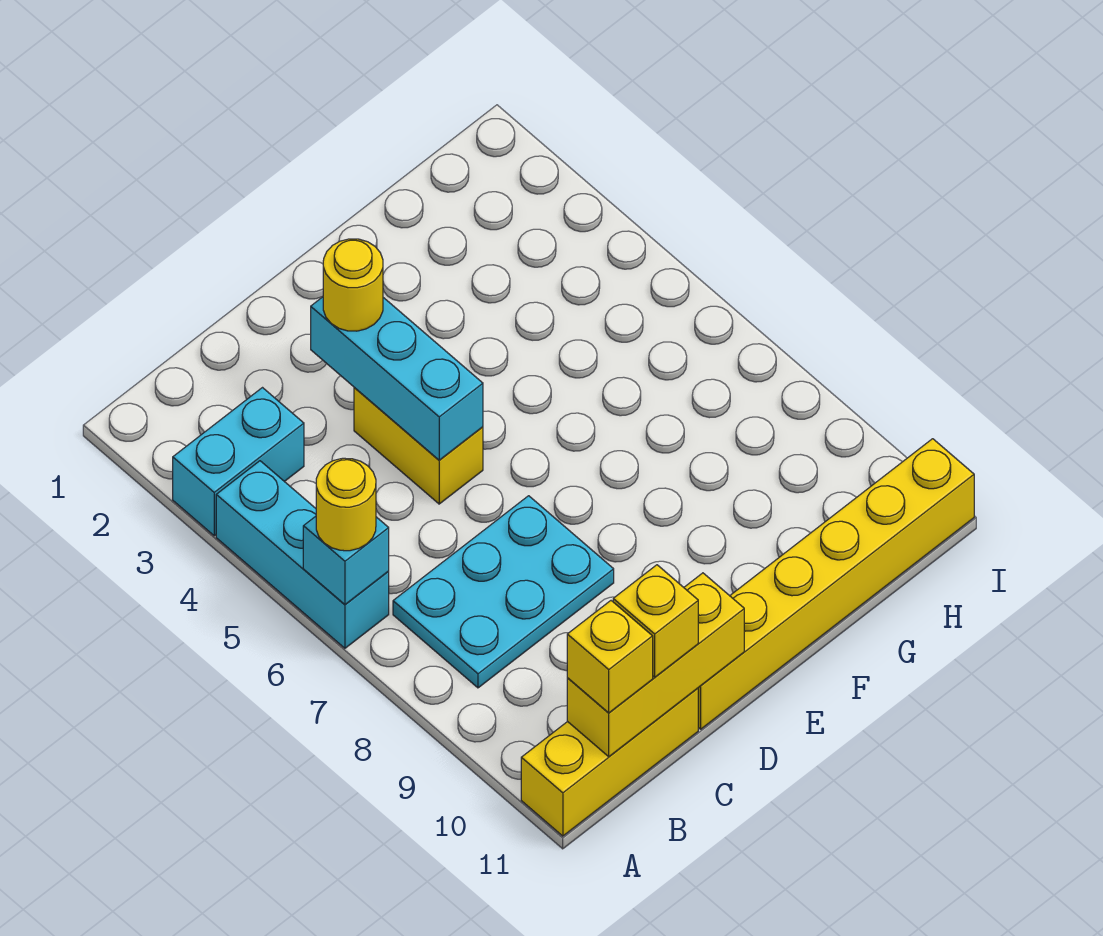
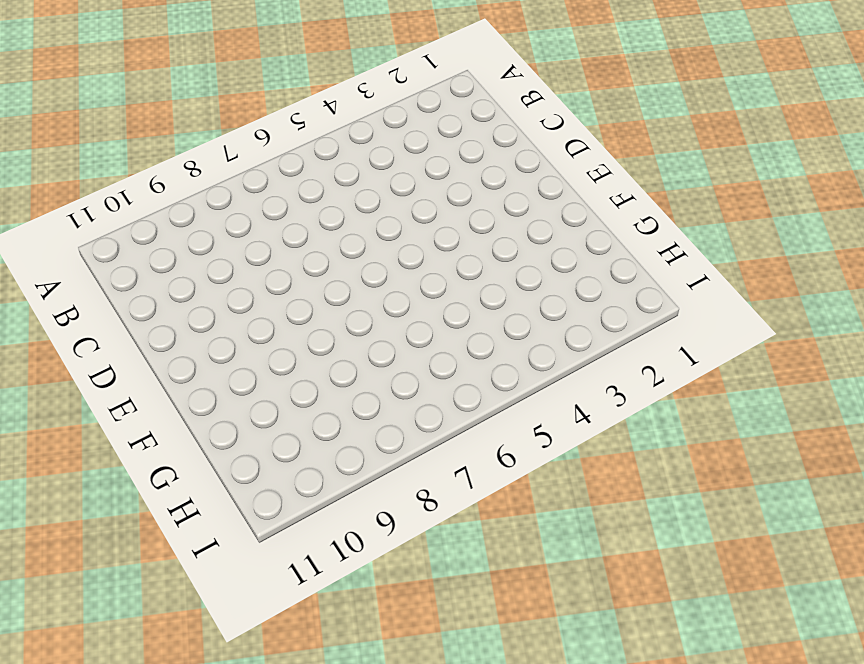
none -> cyan brick A3:B3 level 1
none -> cyan brick A4:A6 level 1
none -> yellow brick A11:C11 level 1

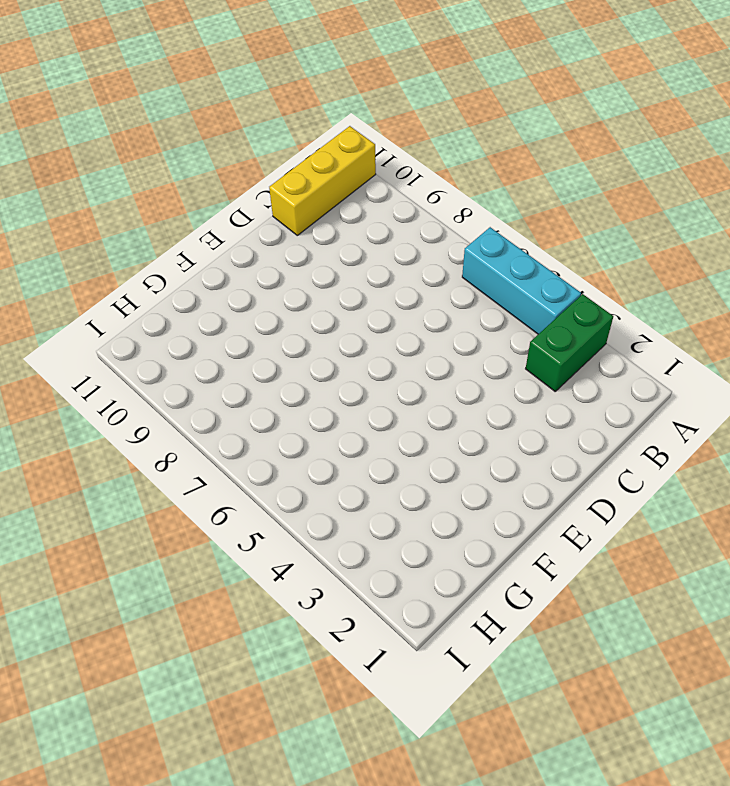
green brick A3:B3 level 1 -> cyan brick A3:B3 level 1
none -> cyan plate B7:D8 level 1
none -> yellow brick D4:D5 level 1
none -> yellow brick D11:I11 level 1

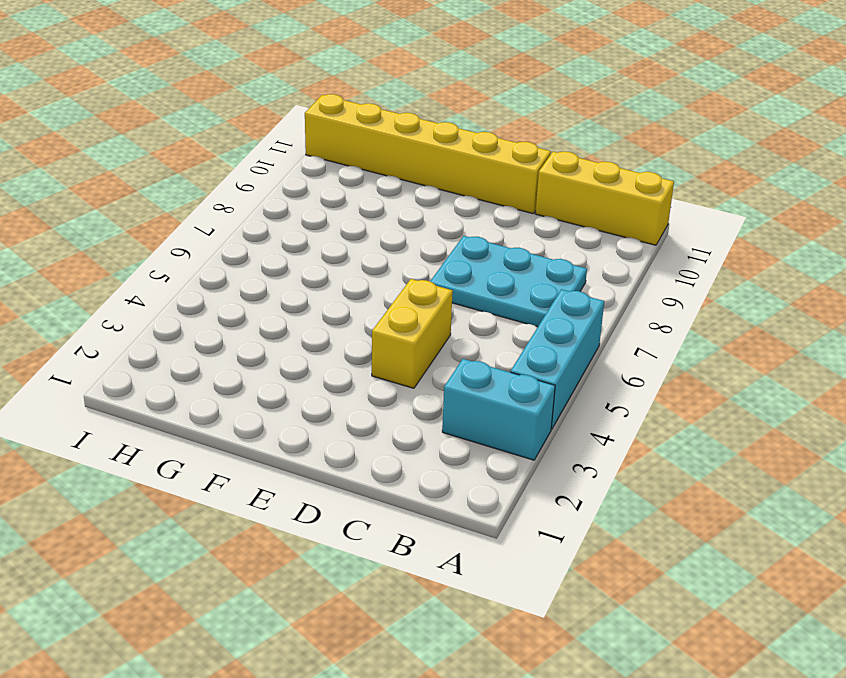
none -> cyan brick A6 level 2
none -> yellow brick B11:D11 level 2
none -> cyan brick D3:D5 level 2

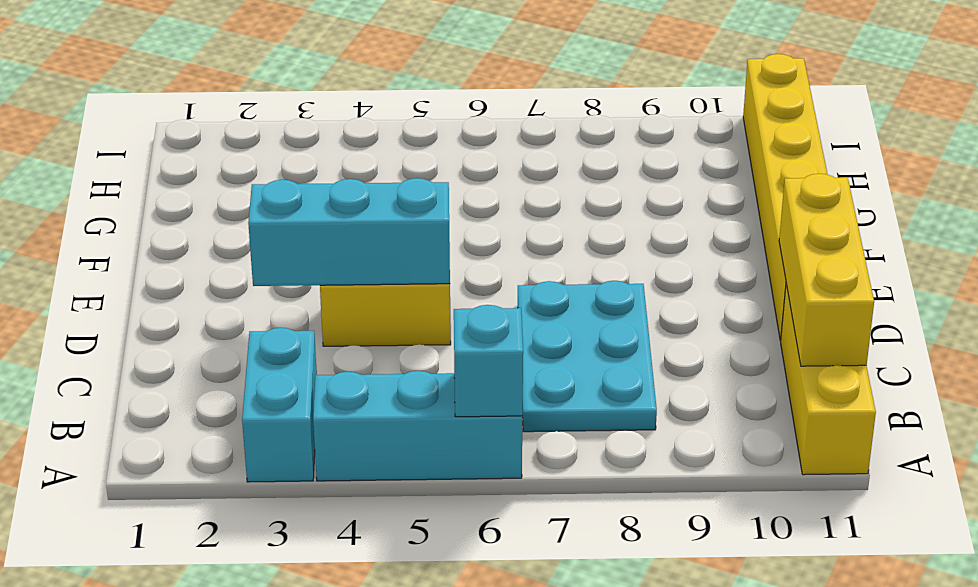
none -> yellow round brick A6 level 3
none -> yellow brick B11 level 3
none -> yellow brick C11 level 3

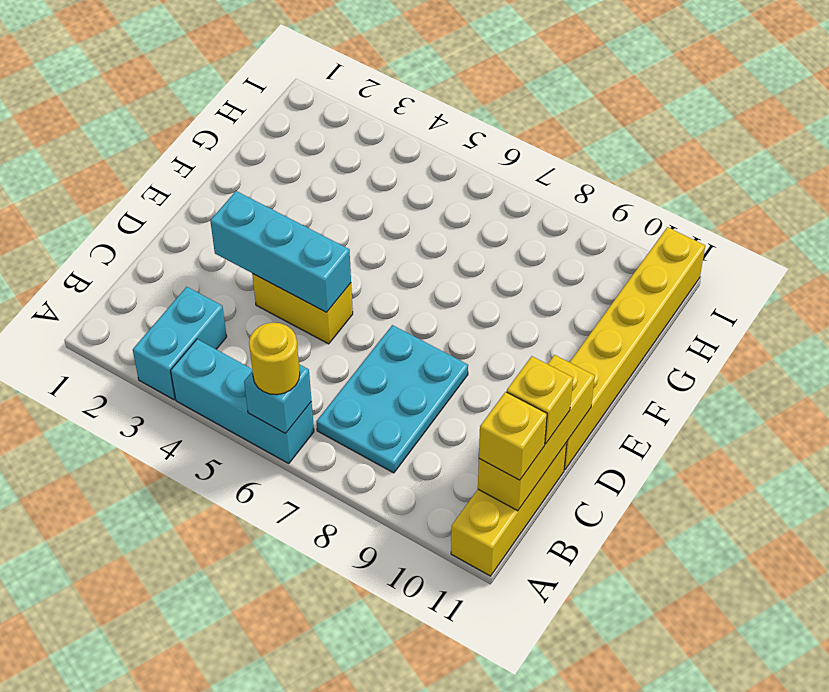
none -> yellow round brick D3 level 3

